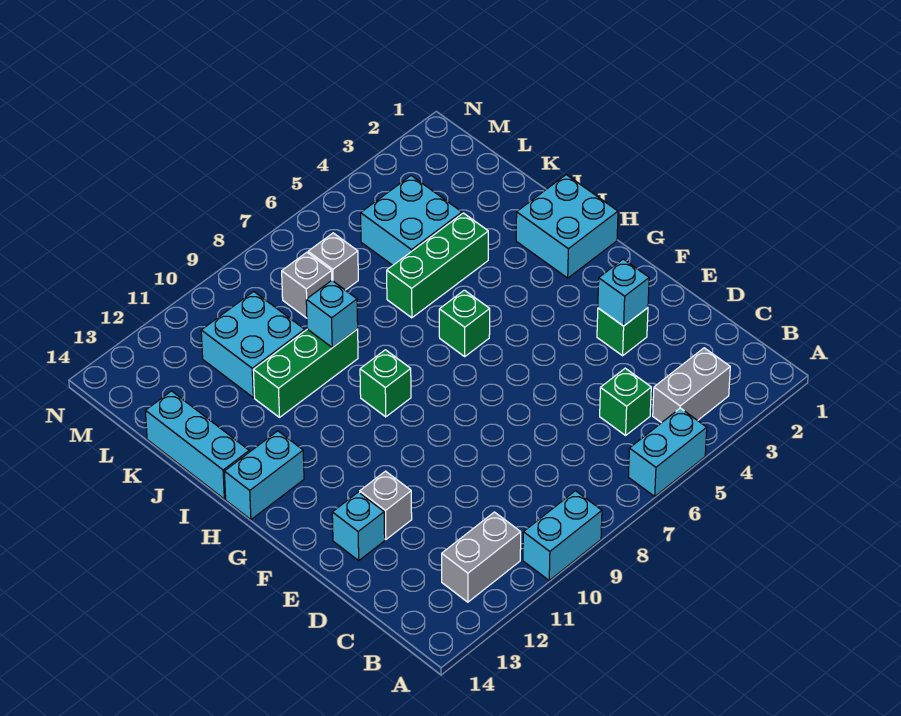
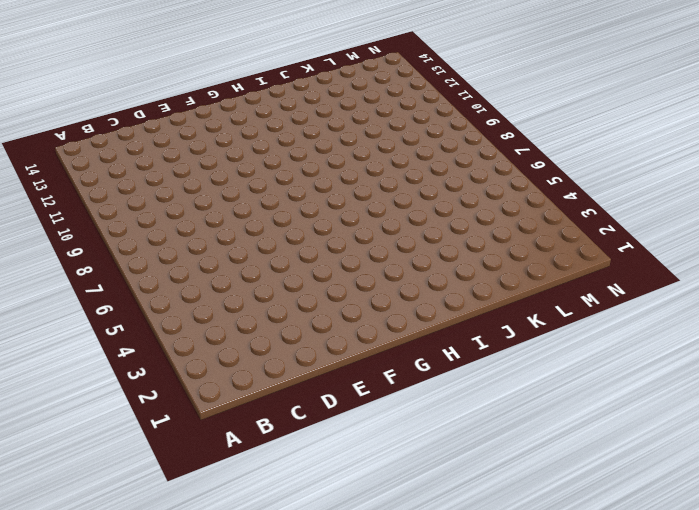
none -> cyan brick A5:A6 level 1
none -> cyan brick A9:A10 level 1
none -> grey brick B3:B4 level 1

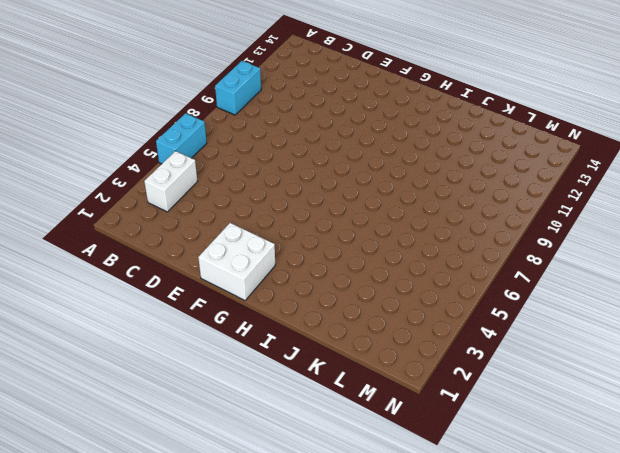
white brick B3:B4 level 1 -> grey brick B3:B4 level 1
white brick F1:G2 level 1 -> none
none -> grey brick B11:B12 level 1
none -> green brick C5 level 1
none -> green brick E3 level 1

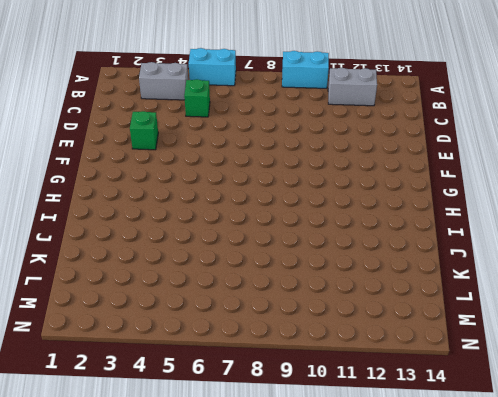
none -> grey brick E12 level 1
none -> cyan brick E13 level 1
none -> cyan brick H1:I2 level 1

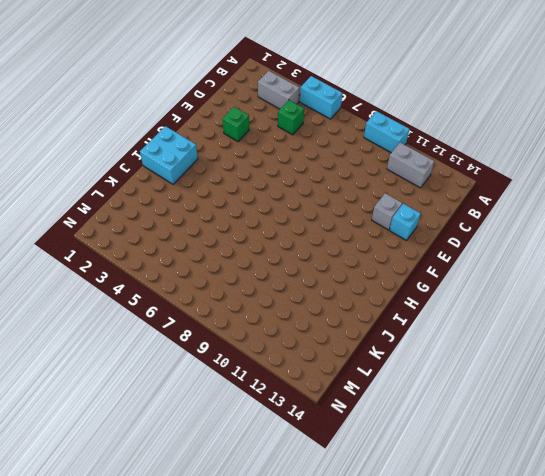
none -> green brick H6 level 1
none -> green brick H9 level 1
none -> cyan brick H13:H14 level 1

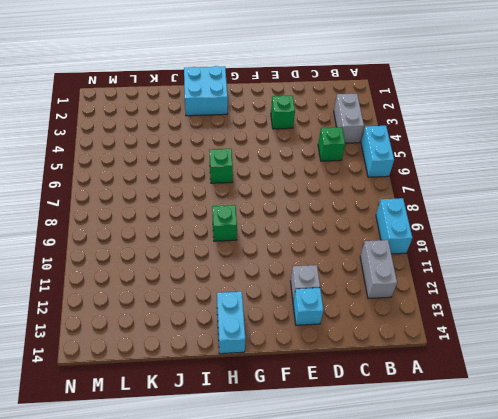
none -> cyan brick I14:K14 level 1
none -> green brick J4:J6 level 1
none -> green brick J9:J11 level 1

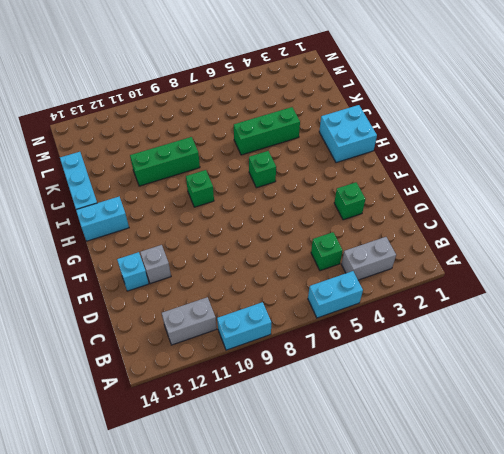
none -> cyan brick K4:L5 level 1
none -> cyan brick K10:L11 level 1
none -> grey brick L7 level 1

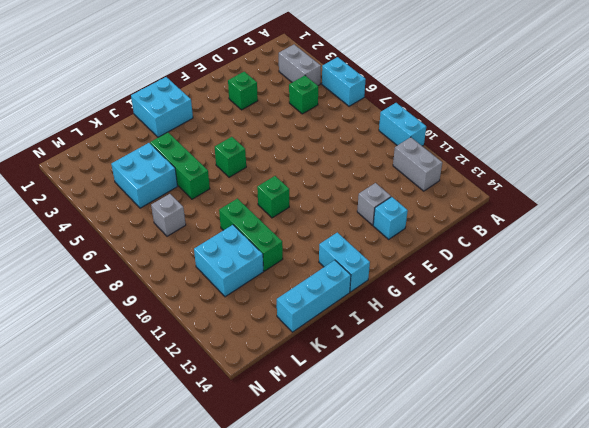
none -> grey brick L8 level 1
none -> cyan brick E3 level 2
none -> cyan brick J9 level 2

